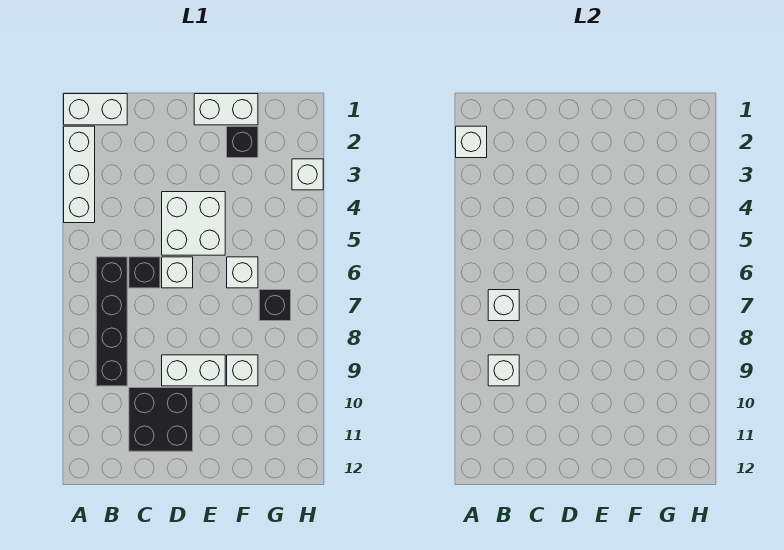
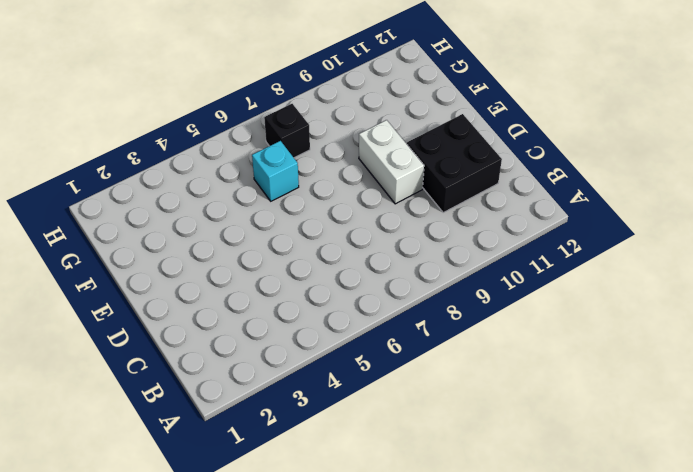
cyan brick F6 level 1 -> white brick F6 level 1
none -> white brick A1:B1 level 1
none -> white brick A2:A4 level 1
none -> black brick B6:B9 level 1

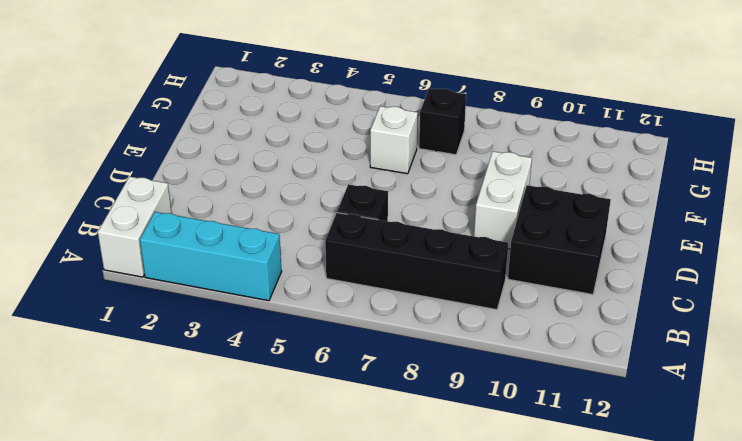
cyan brick A2:A4 level 1 -> white brick A2:A4 level 1
none -> white brick D4:E5 level 1
none -> white brick D6 level 1
none -> white brick E1:F1 level 1

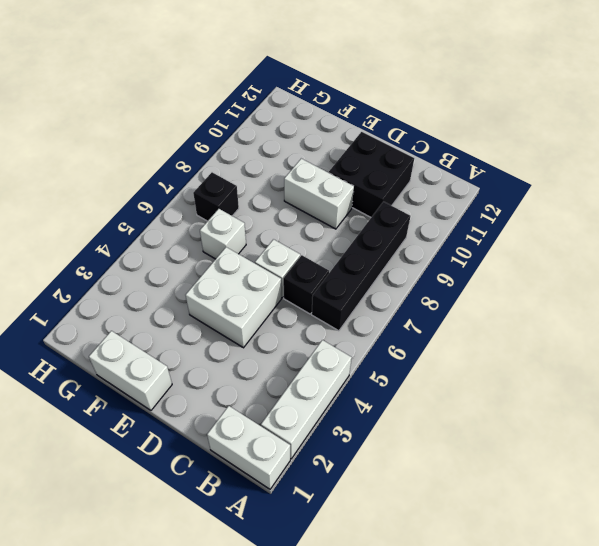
none -> black brick F2 level 1
none -> white brick F9 level 1
none -> white brick H3 level 1

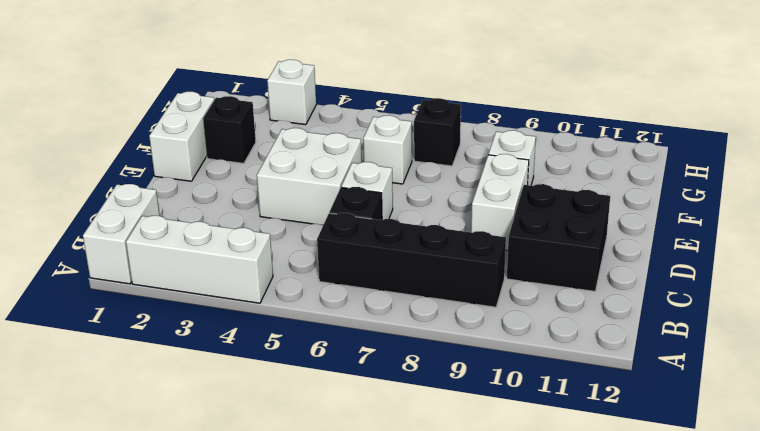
none -> white brick A2 level 2
none -> white brick B7 level 2
none -> white brick B9 level 2

